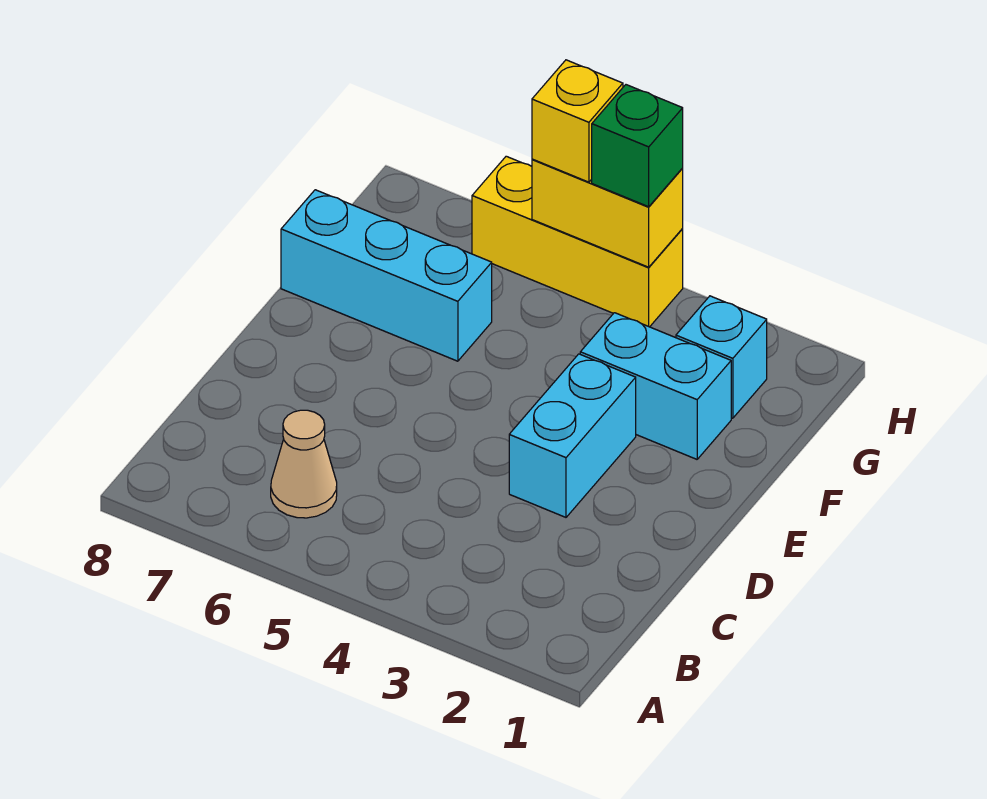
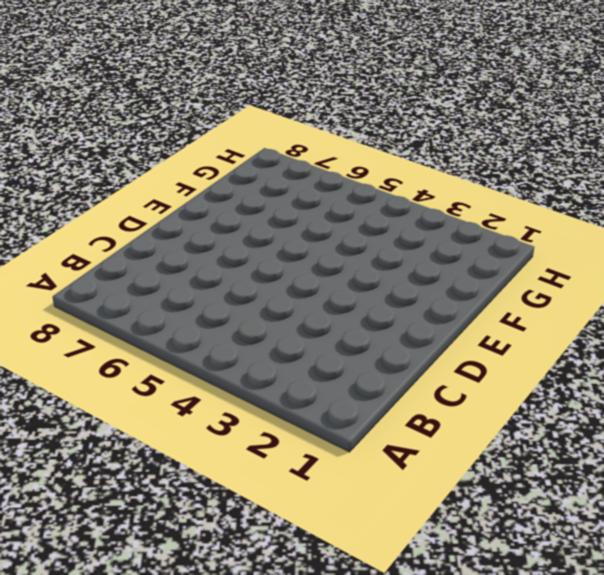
none -> tan cone B6 level 1
none -> cyan brick D3:E3 level 1

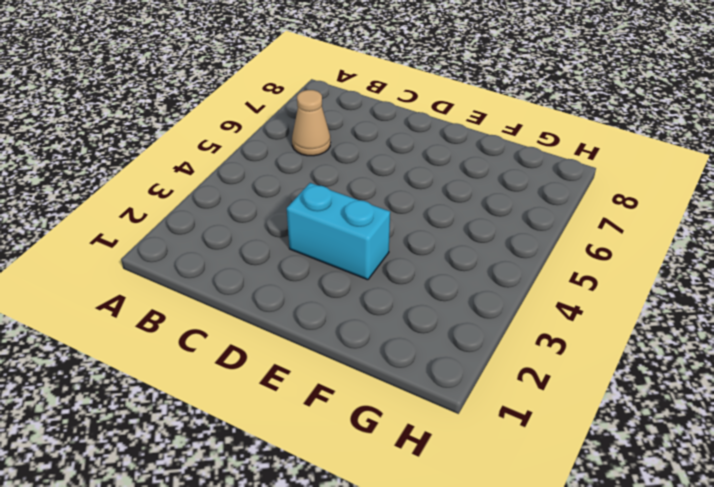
none -> cyan brick F2:F3 level 1
none -> cyan brick F6:F8 level 1

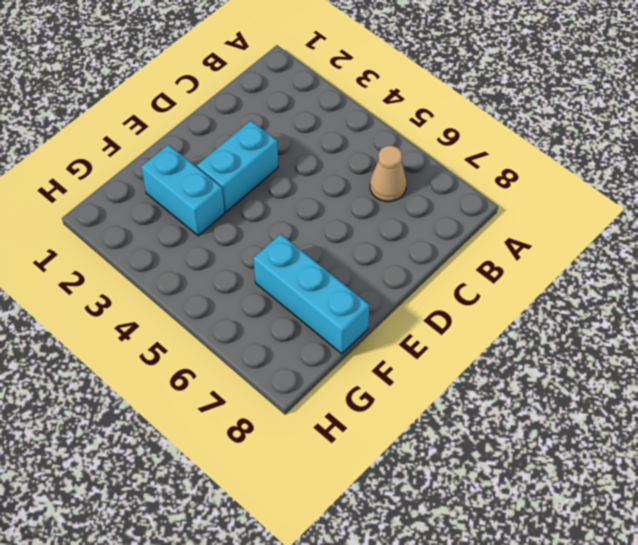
none -> cyan brick G2 level 1
none -> yellow brick H4:H6 level 1

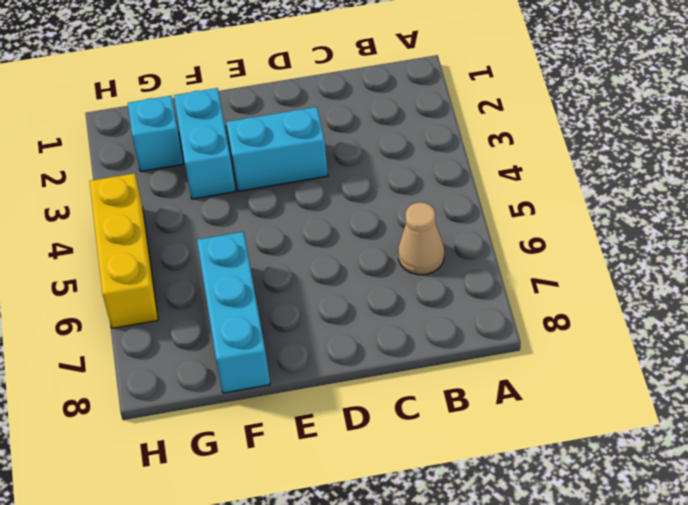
none -> yellow brick H4:H5 level 2
none -> green brick H4 level 3

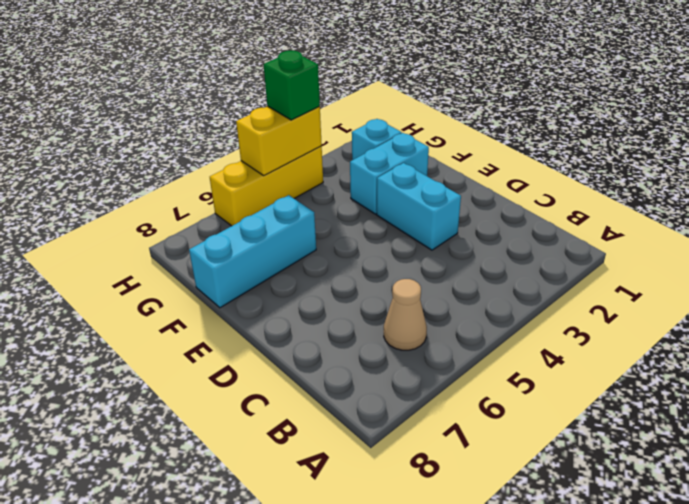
none -> yellow brick H5 level 3

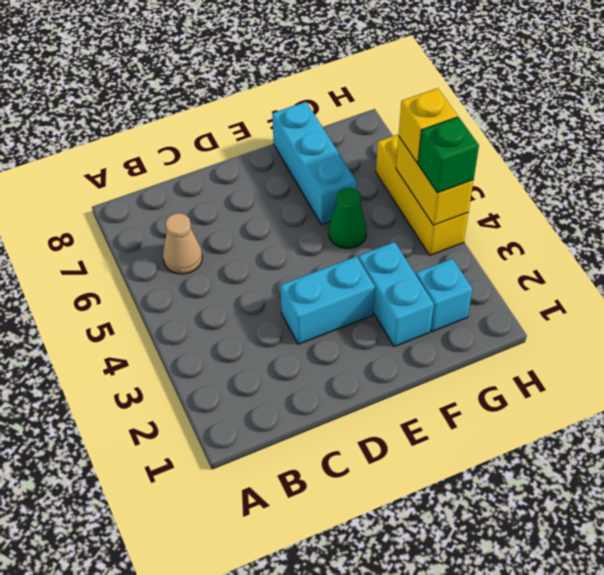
green cone F5 level 1 -> none

